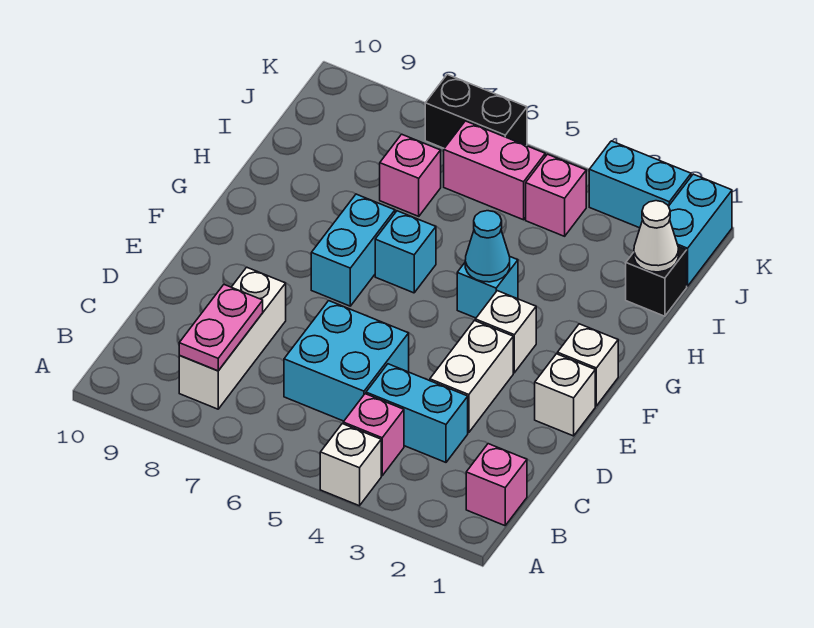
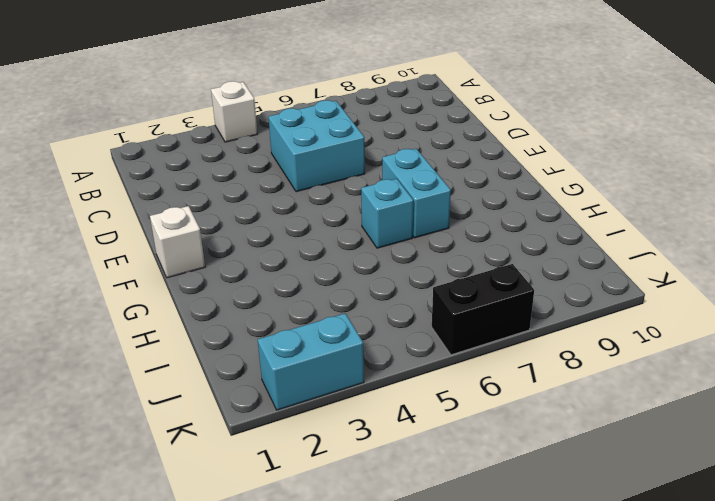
none -> pink brick B1 level 1
none -> pink brick B4 level 1
none -> white brick B8:D8 level 1

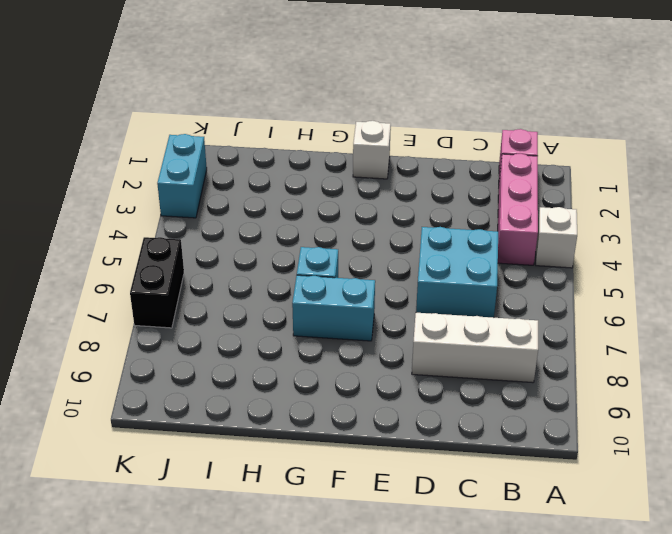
pink brick B2:B4 level 1 -> pink brick B4 level 1
none -> cyan brick C3:C4 level 1
none -> white brick D3:E3 level 1
none -> white brick E1 level 1

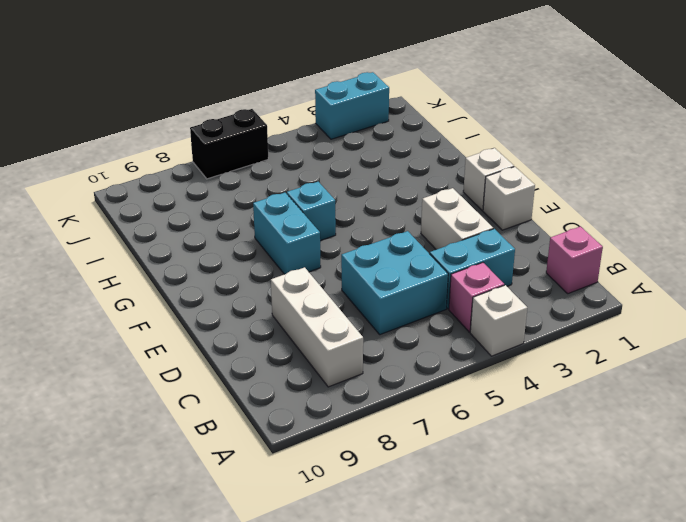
none -> white brick F3 level 1
none -> cyan brick G4 level 1
none -> black brick I1 level 1

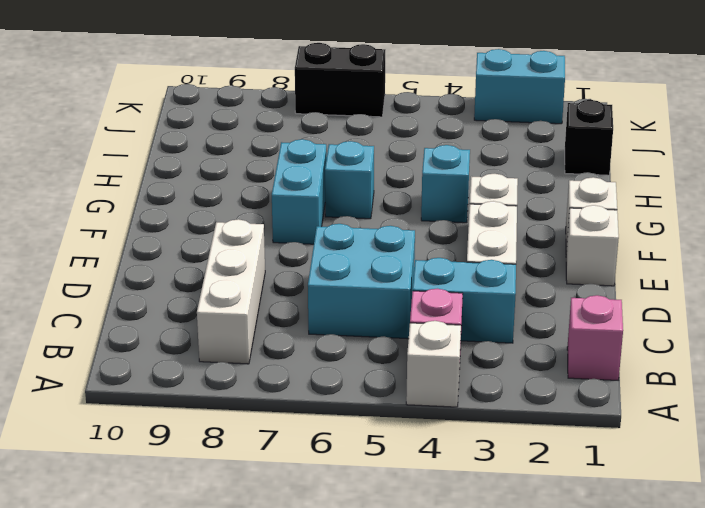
none -> pink brick I7 level 1
none -> cyan brick J1:K1 level 1
none -> pink brick J4 level 1

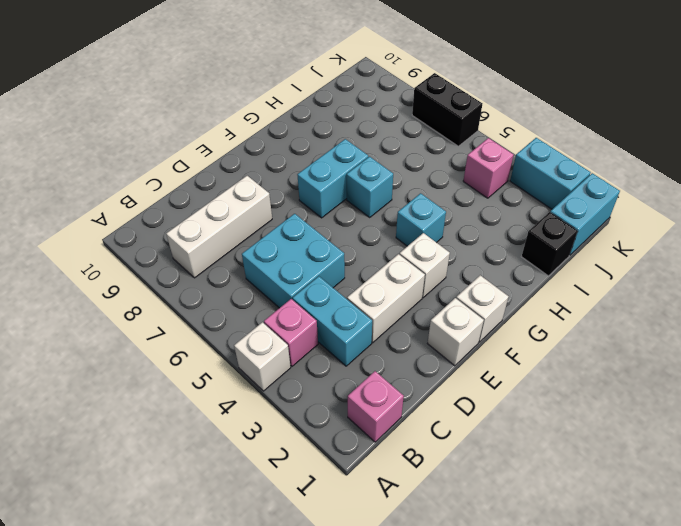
none -> pink brick I7 level 1
none -> pink brick J5:J6 level 1
none -> pink plate B8:C8 level 2

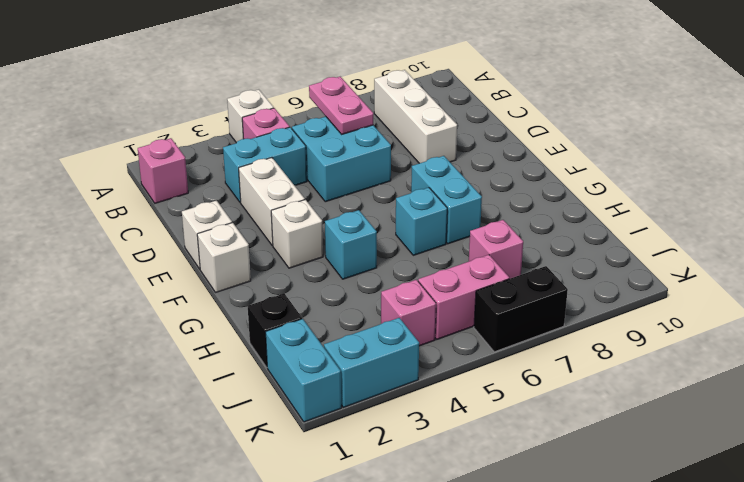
pink plate B6:C6 level 2 -> pink plate B8:C8 level 2
none -> cyan cone G4 level 2
none -> white cone I1 level 2

